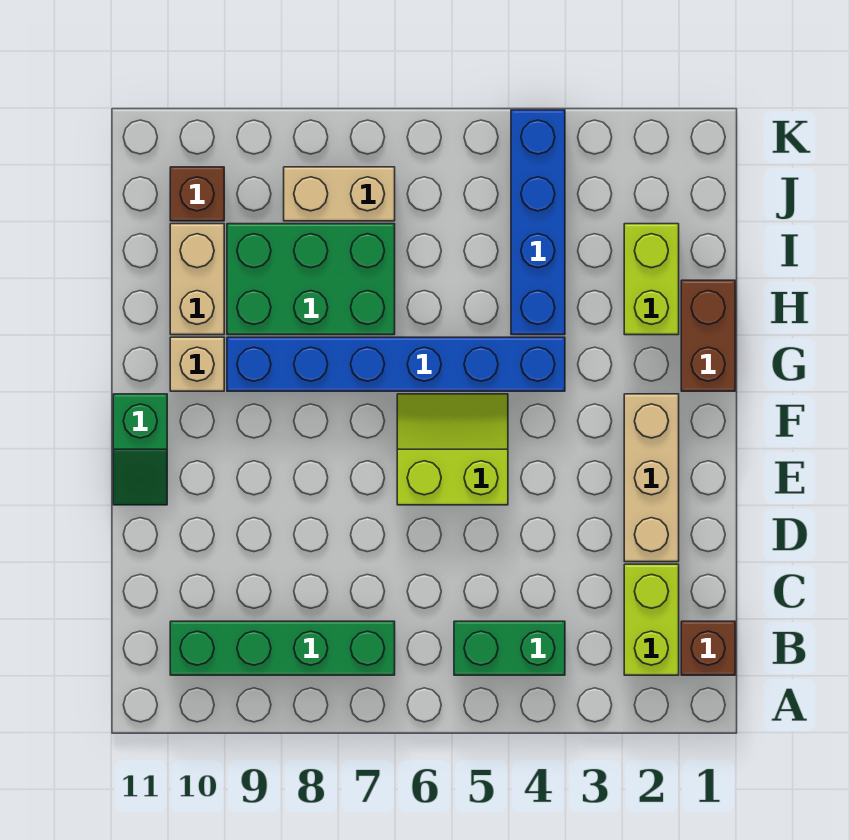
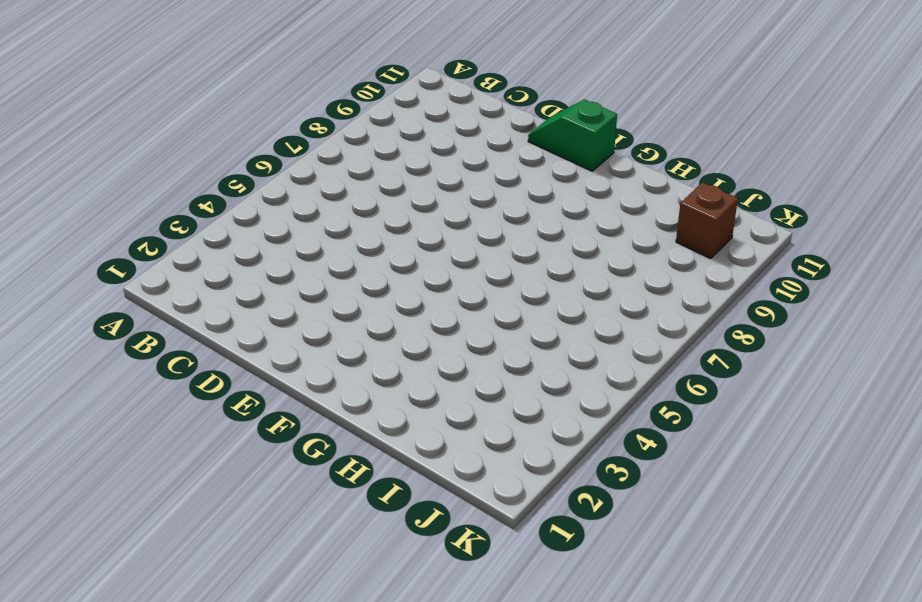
none -> brown brick B1 level 1
none -> lime brick B2:C2 level 1
none -> green brick B4:B5 level 1

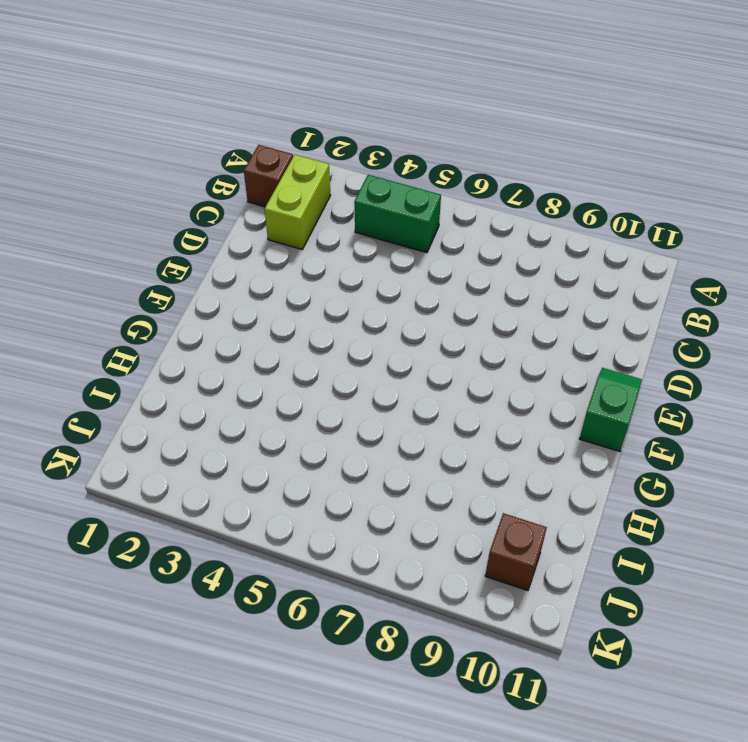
none -> green brick B7:B10 level 1
none -> tan brick D2:F2 level 1
none -> lime slope E5:F6 level 1 top E

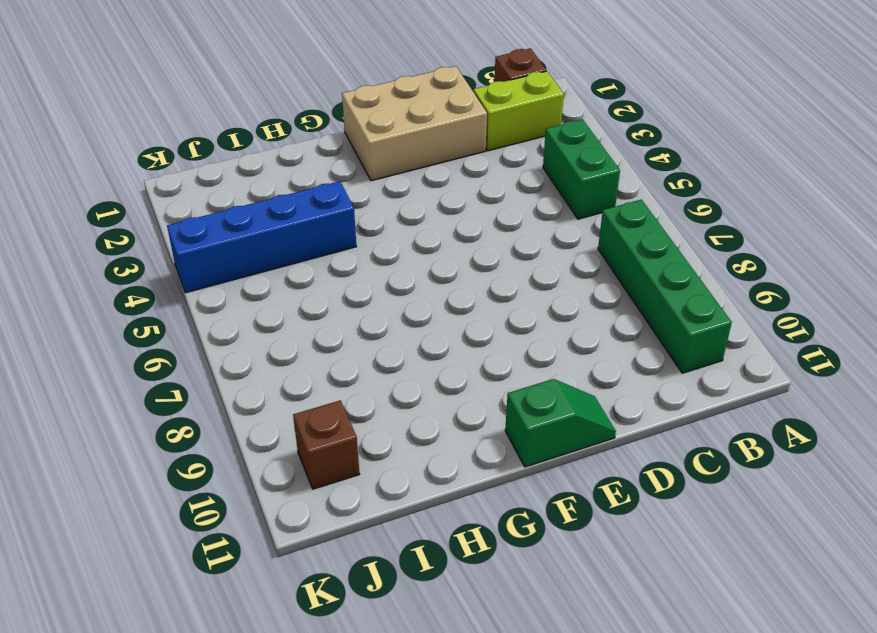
tan brick D1:F2 level 1 -> tan brick D2:F2 level 1
none -> lime slope E5:F6 level 1 top E
none -> brown brick G1:H1 level 1
none -> blue brick G4:G9 level 1

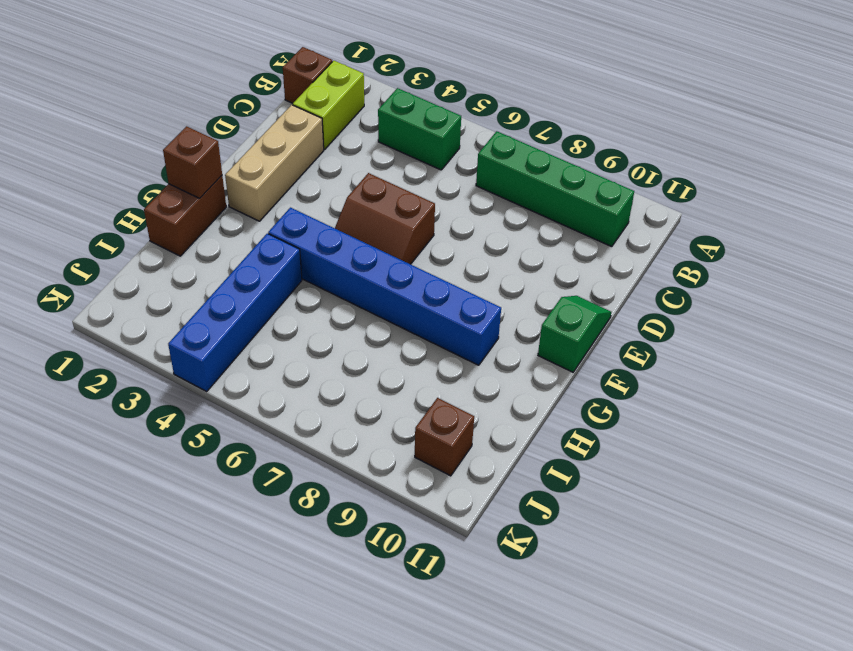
brown slope E5:F6 level 1 top E -> lime slope E5:F6 level 1 top E
brown brick G1 level 2 -> none
none -> tan brick G10 level 1
none -> lime brick H2:I2 level 1
none -> green brick H7:I9 level 1

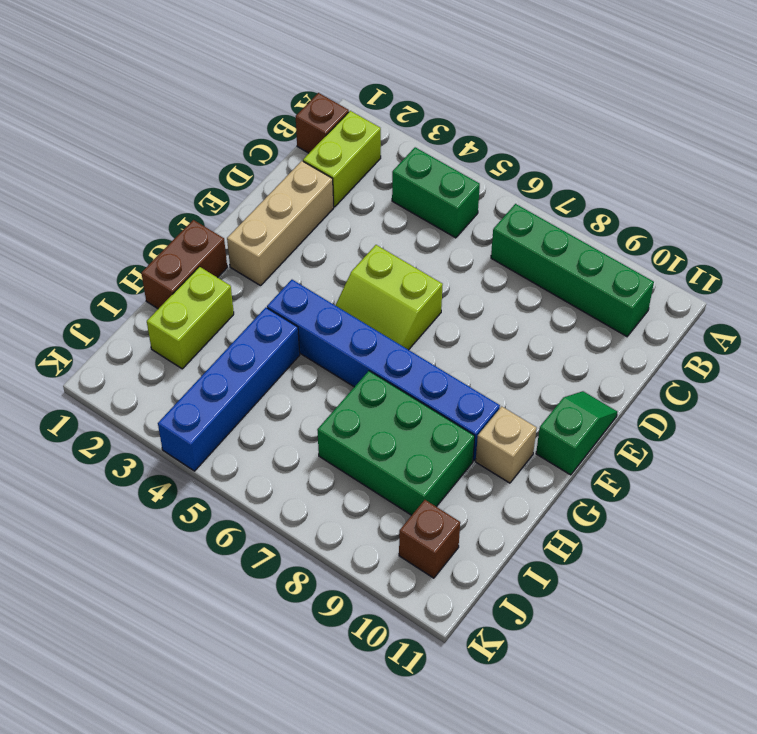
none -> tan brick H10:I10 level 1
none -> tan brick J7:J8 level 1

